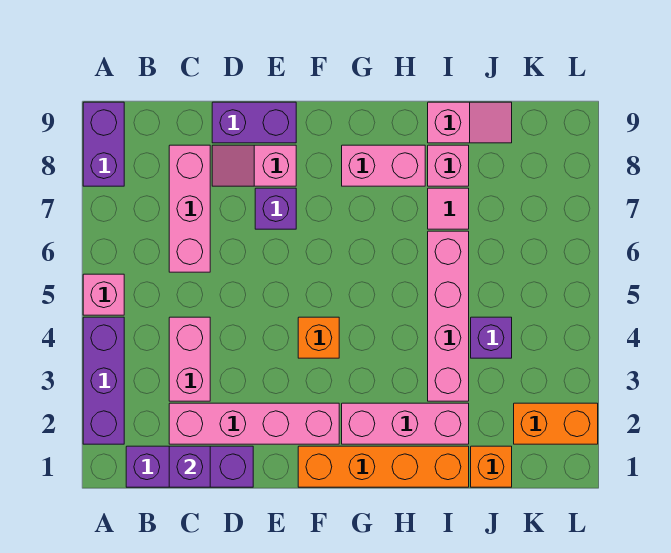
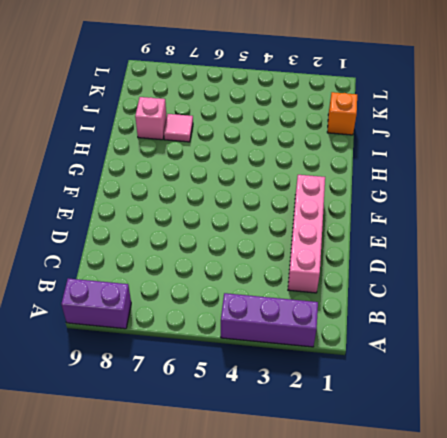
none -> pink brick A5 level 1
none -> purple brick B1:D1 level 1
none -> pink brick C3:C4 level 1

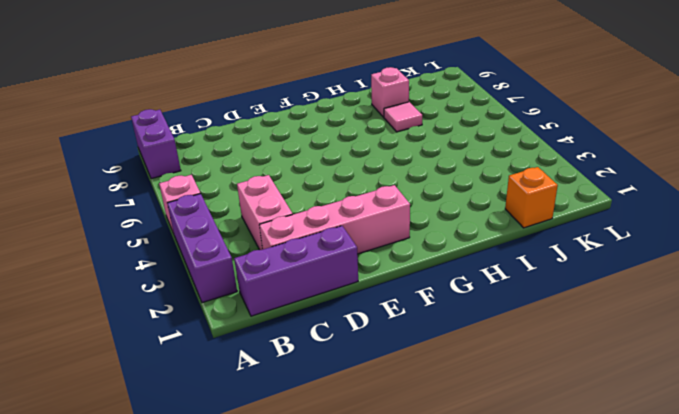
none -> pink brick C6:C8 level 1
none -> pink slope D8:E8 level 1 top E
none -> purple brick D9:E9 level 1

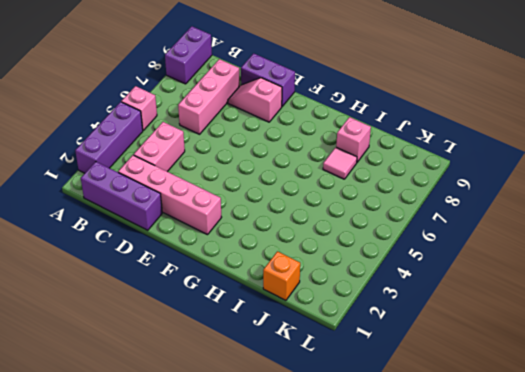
none -> purple brick E7 level 1
none -> orange brick F1:I1 level 1
none -> orange brick F4 level 1

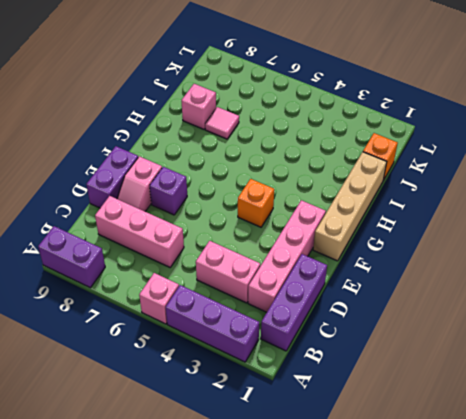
tan brick F1:I1 level 1 -> orange brick F1:I1 level 1
none -> pink brick G2:I2 level 1
none -> pink brick G8:H8 level 1
none -> pink brick I3:I6 level 1

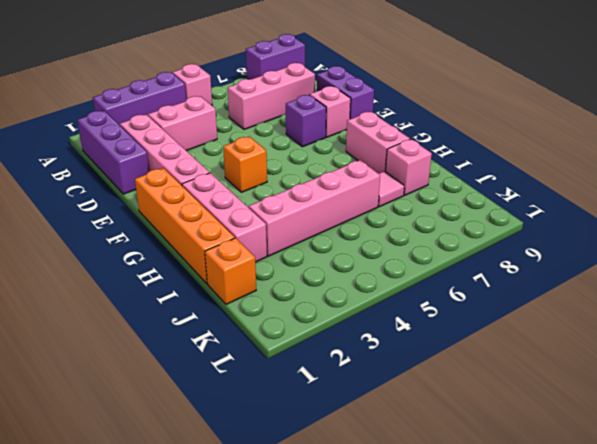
none -> pink slope I9:J9 level 1 top I
none -> purple brick J4 level 1
none -> orange brick K2:L2 level 1

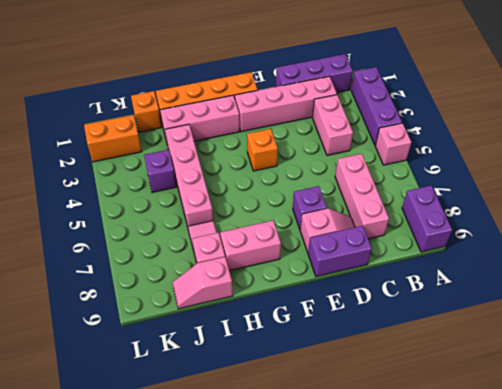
none -> purple brick C1 level 2

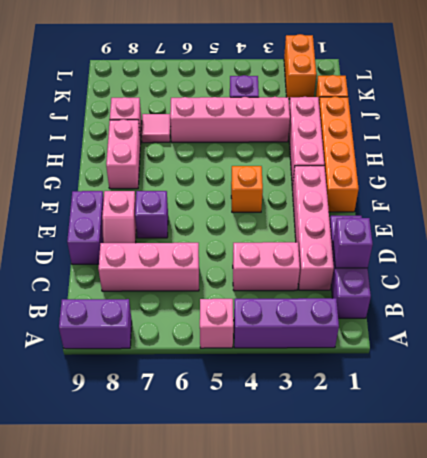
none -> pink slope I9:J9 level 1 top I

